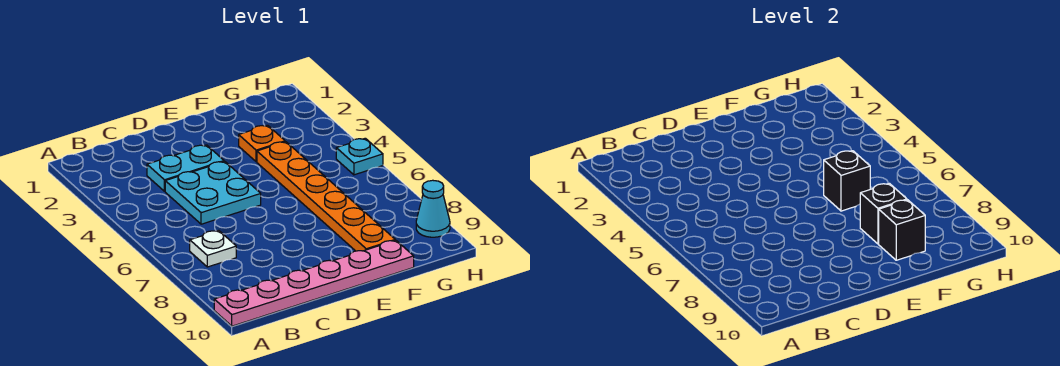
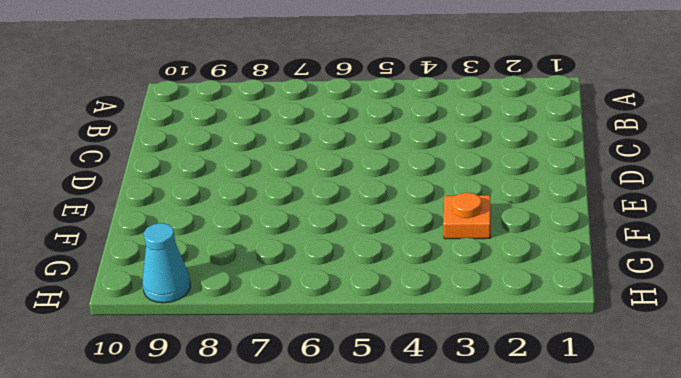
none -> pink plate A10:F10 level 1
none -> white plate B7 level 1

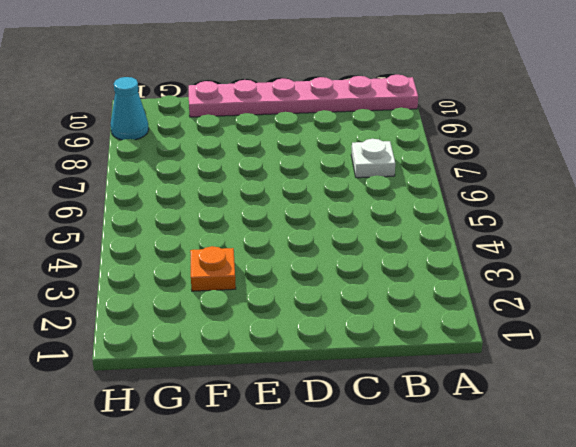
none -> cyan plate C3:D3 level 1
none -> cyan plate C4:D5 level 1

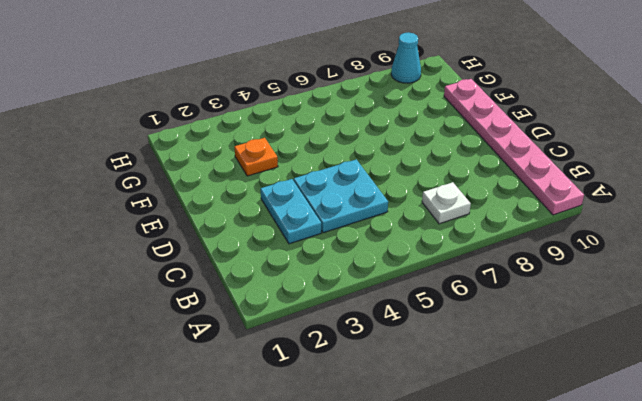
none -> orange plate F4:F9 level 1
none -> cyan plate H5 level 1

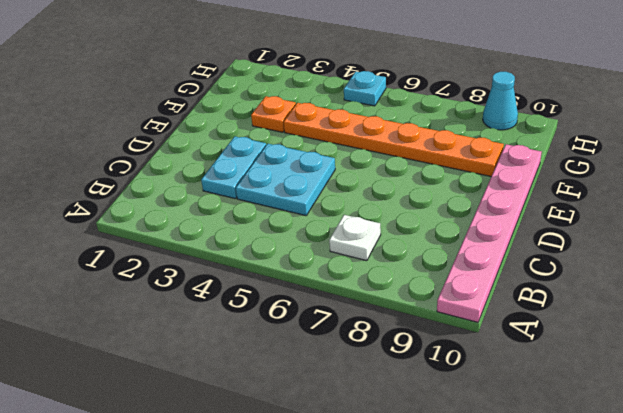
none -> black brick F6 level 2
none -> black brick F8 level 2

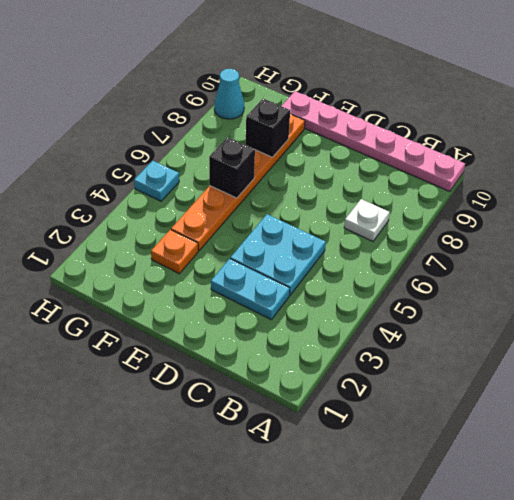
none -> black brick F9 level 2

